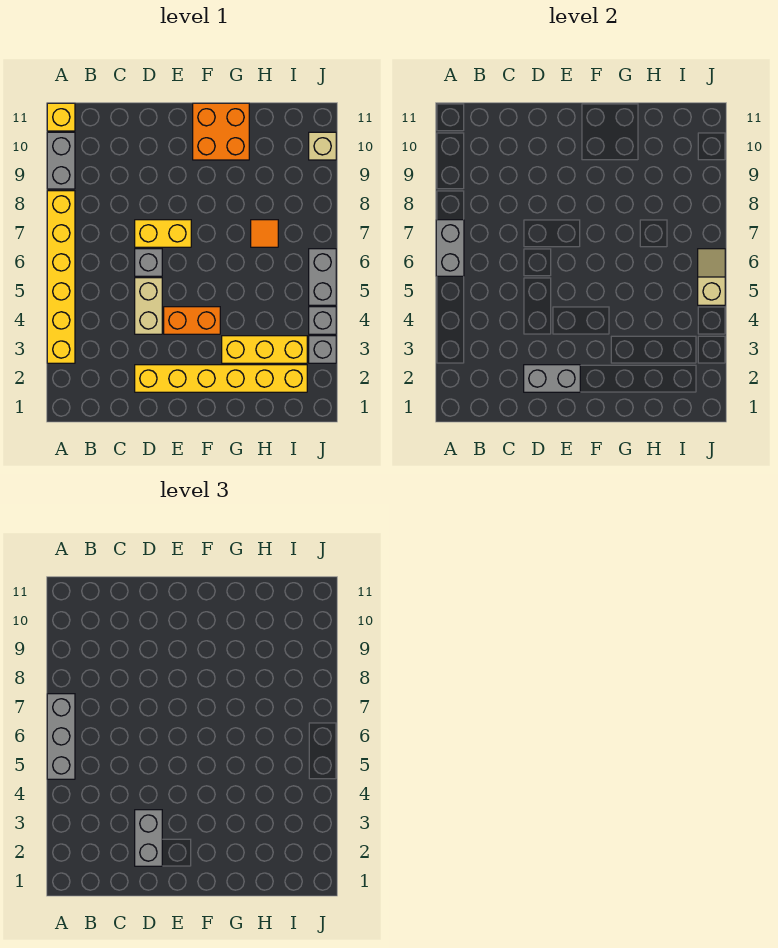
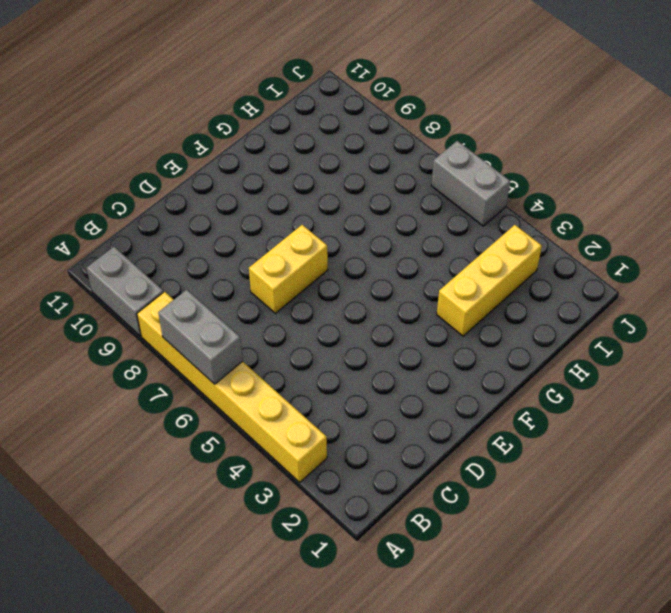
none -> yellow brick A11 level 1
none -> yellow brick D2:I2 level 1
none -> tan brick D4:D5 level 1

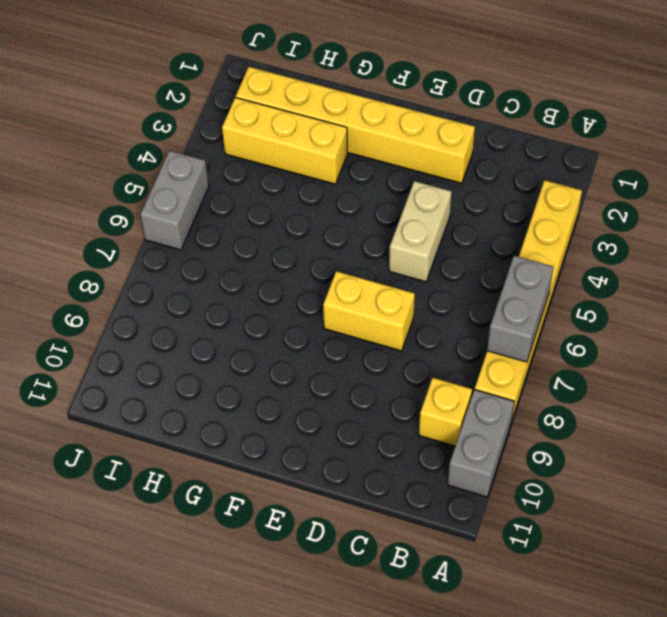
yellow brick B9 level 1 -> yellow brick A11 level 1
none -> grey brick D6 level 1
none -> orange brick E4:F4 level 1
none -> orange brick F10:G11 level 1

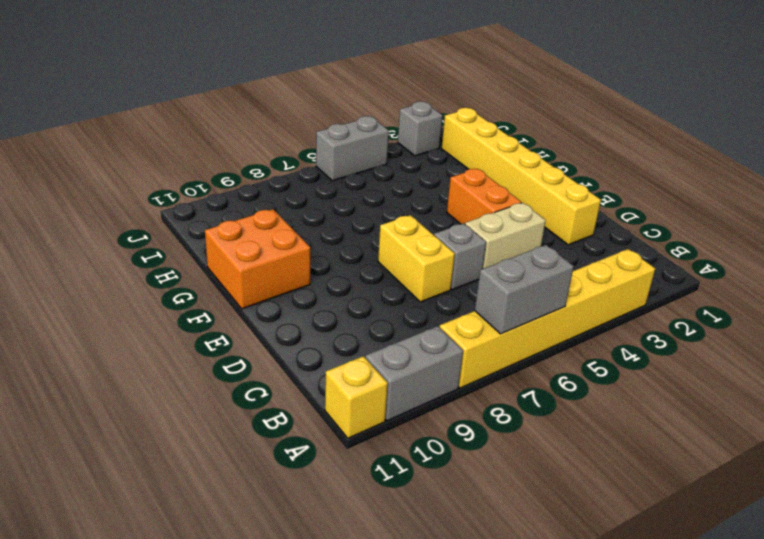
none -> yellow brick G3:I3 level 1
none -> orange tile H7 level 1
none -> grey brick J4 level 1

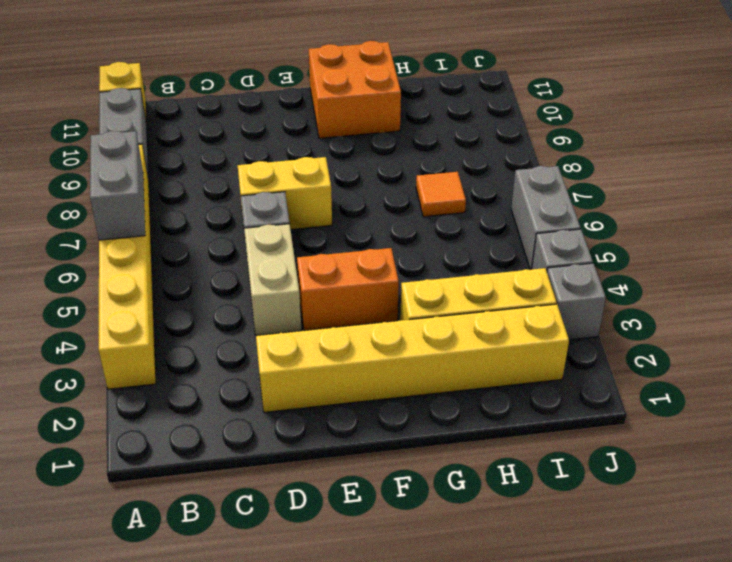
none -> tan brick J10 level 1
none -> grey brick D2:E2 level 2
none -> tan slope J5:J6 level 2 top 5

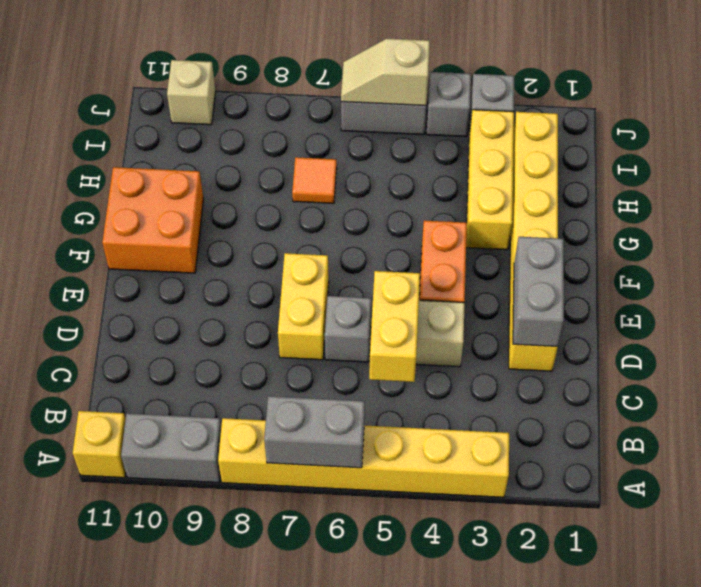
yellow brick C5:D5 level 2 -> none
none -> grey brick A5:A7 level 3
none -> grey brick D2:D3 level 3

